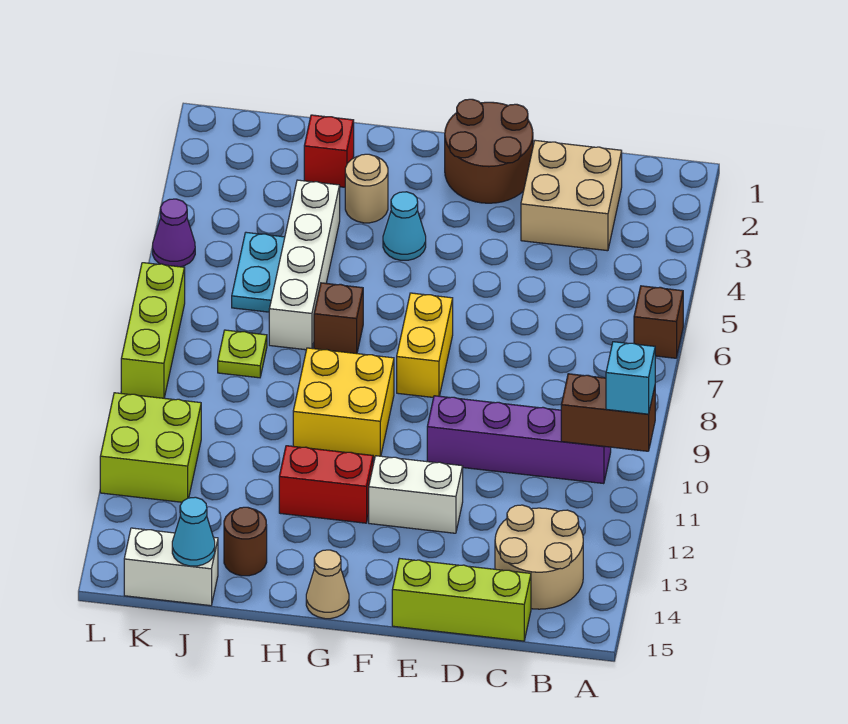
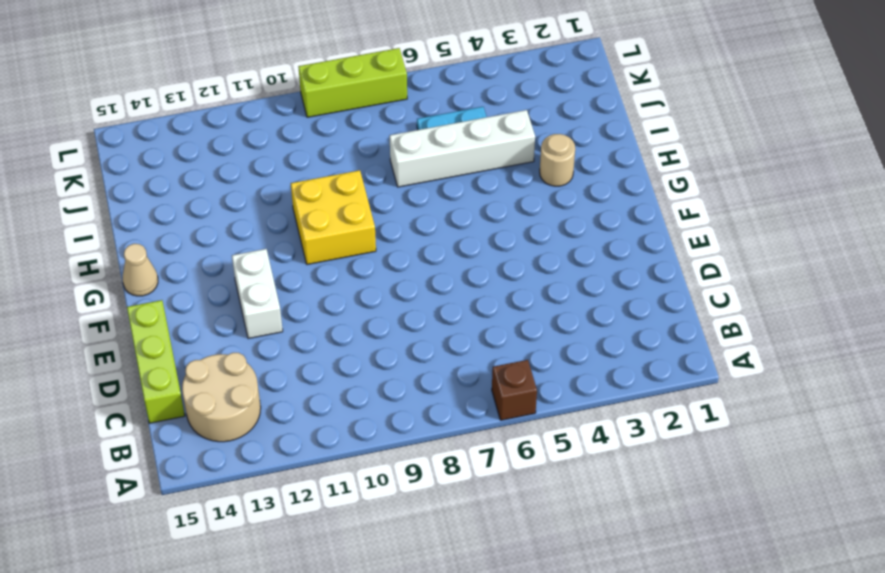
none -> purple brick B10:E10 level 1
none -> tan brick C2:D3 level 1
none -> brown round brick E1:F2 level 1

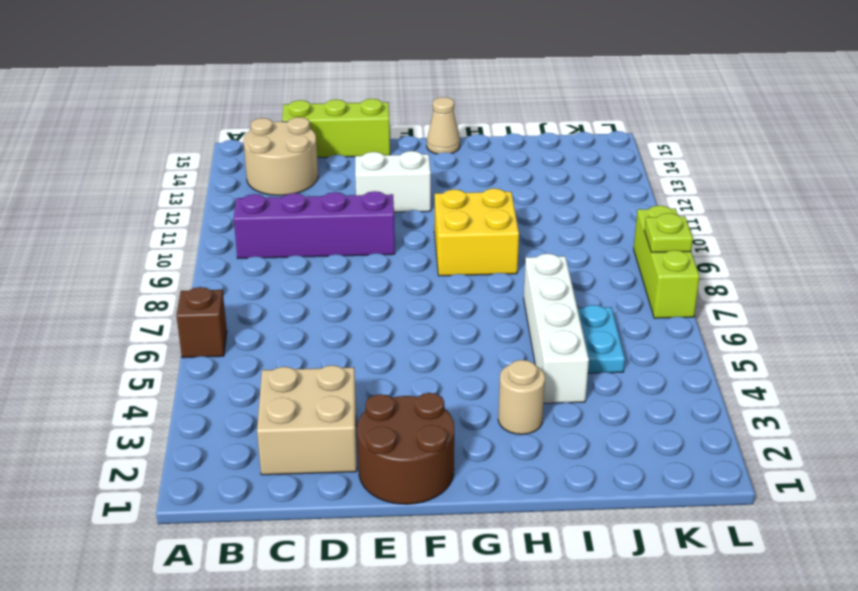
lime plate L8 level 2 -> lime plate J8 level 1
none -> yellow brick F7:F8 level 1
none -> cyan cone G4 level 1
none -> red brick G12:H12 level 1

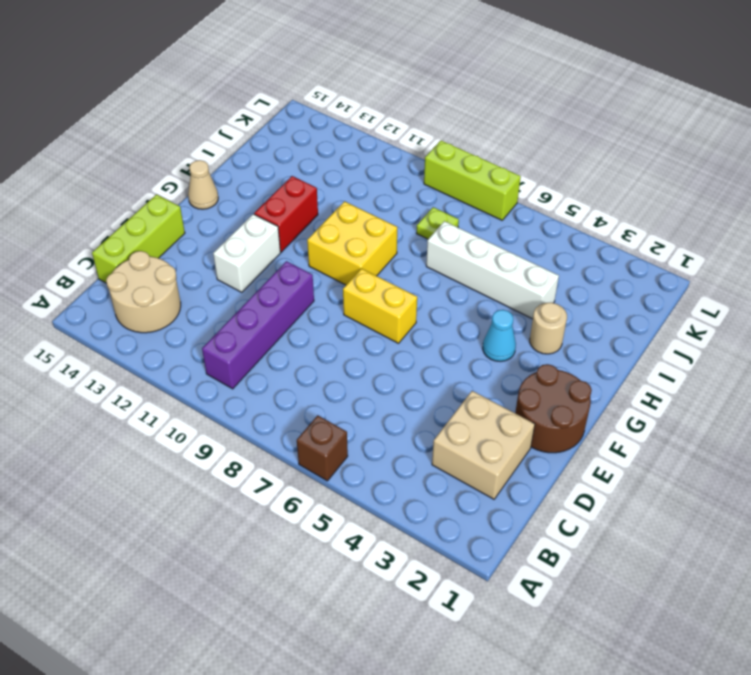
none -> brown brick H7 level 1
none -> red brick I2 level 1
none -> brown round brick I14 level 1

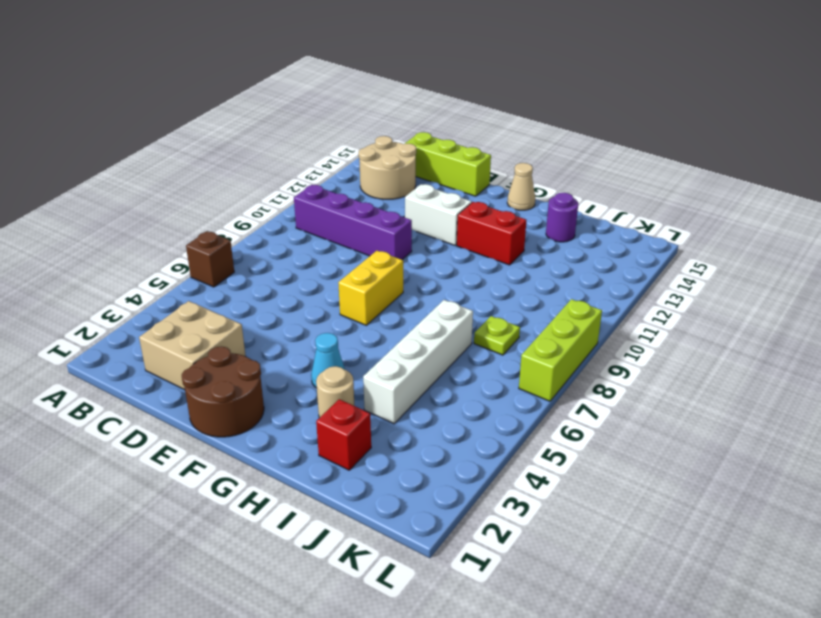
purple round brick I14 level 1 -> brown round brick I14 level 1
none -> yellow brick G9:H10 level 1
none -> brown brick H7 level 1
none -> cyan plate J5:J6 level 1

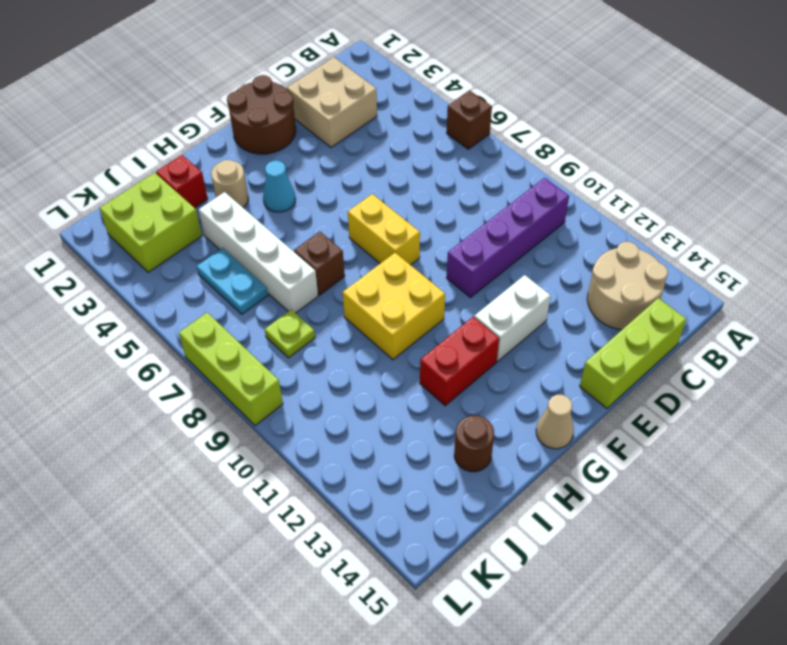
lime brick J2:K3 level 1 -> lime brick K11:L12 level 1
none -> white brick J15:K15 level 1
none -> purple cone L5 level 1
none -> brown brick A10:B10 level 2

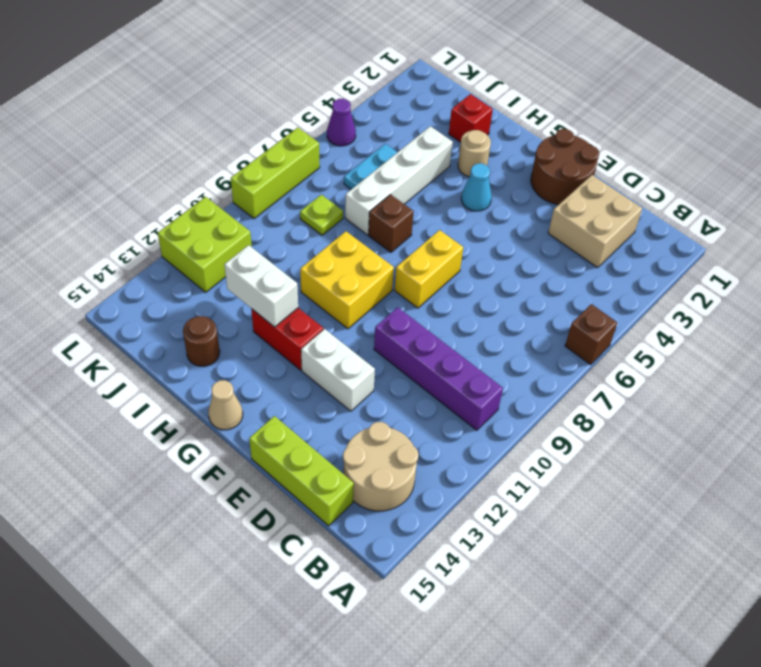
white brick H12:I12 level 2 -> white brick J15:K15 level 1
none -> brown brick A10:B10 level 2
none -> cyan cone J15 level 2
none -> cyan brick A10 level 3

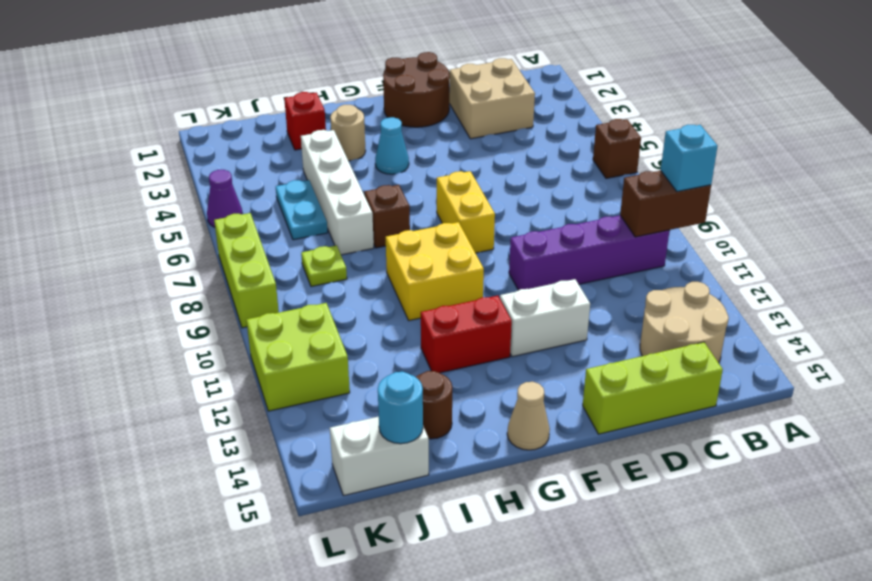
cyan round brick J15 level 2 -> cyan cone J15 level 2

